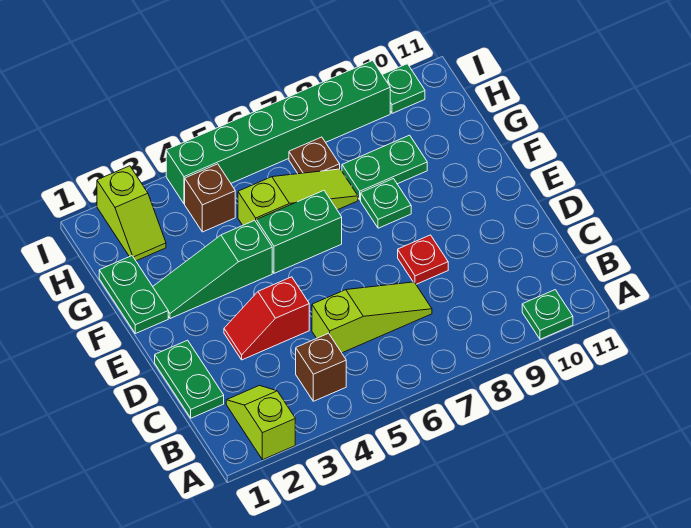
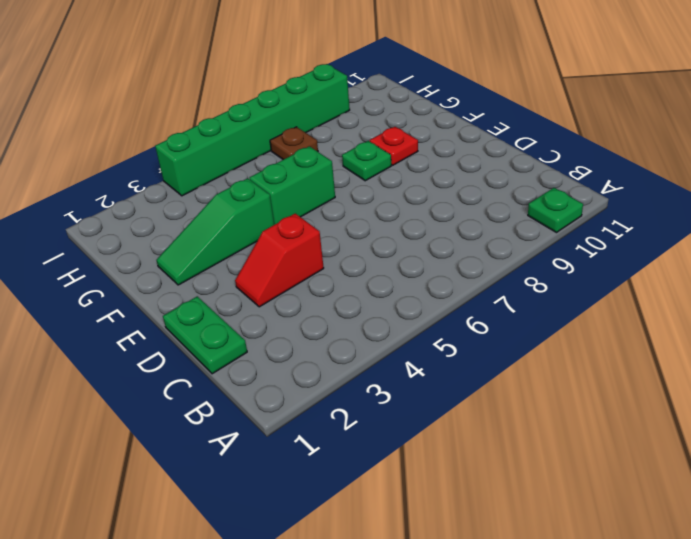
red plate F9 level 1 -> red plate D8 level 1
none -> lime slope A2:B2 level 1 top A
none -> brown brick B4 level 1
none -> lime slope C5:C7 level 1 top 5

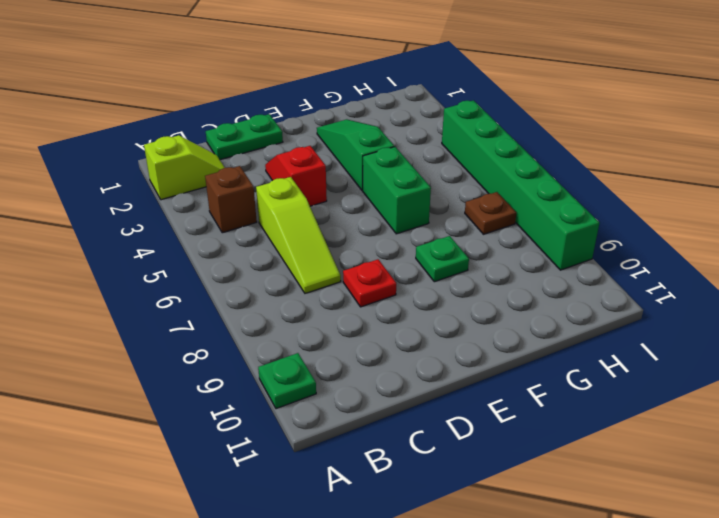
none -> green plate F1:G1 level 1
none -> lime slope G5:G7 level 1 top 5
none -> green plate G8:G9 level 1

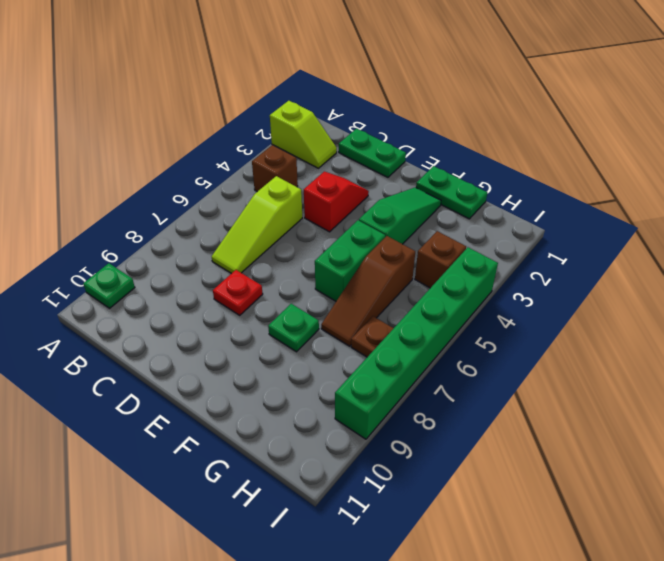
brown slope G5:G7 level 1 top 5 -> lime slope G5:G7 level 1 top 5
none -> green plate G8:G9 level 1
none -> lime slope H2:I2 level 1 top I
none -> green plate I10 level 1

